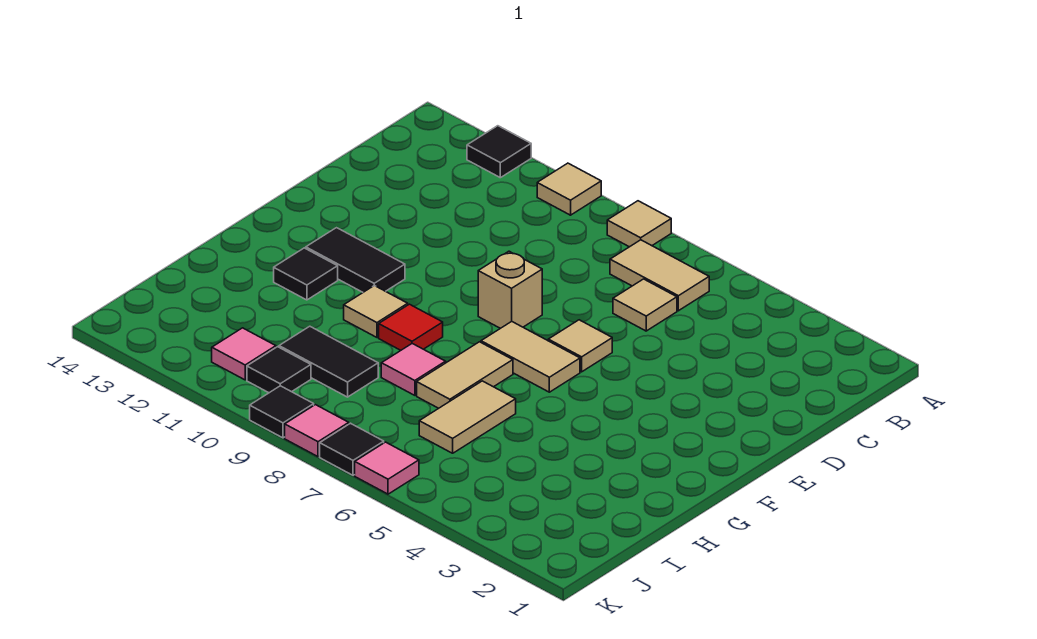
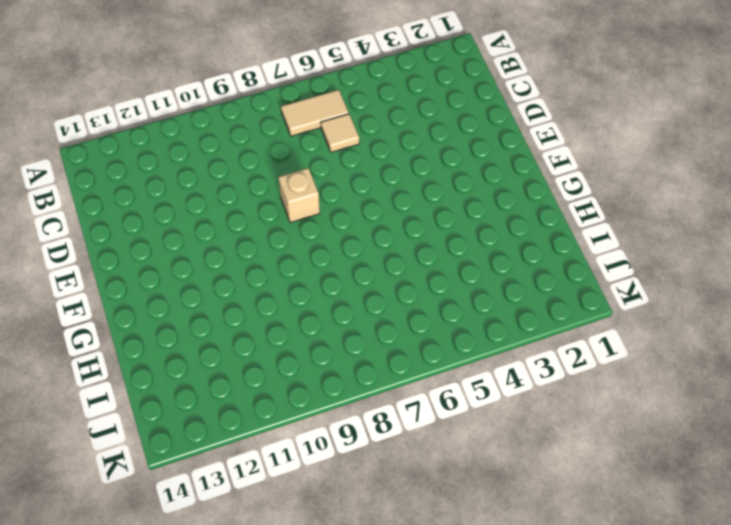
none -> tan tile A8 level 1
none -> tan tile A10 level 1
none -> black tile A12 level 1

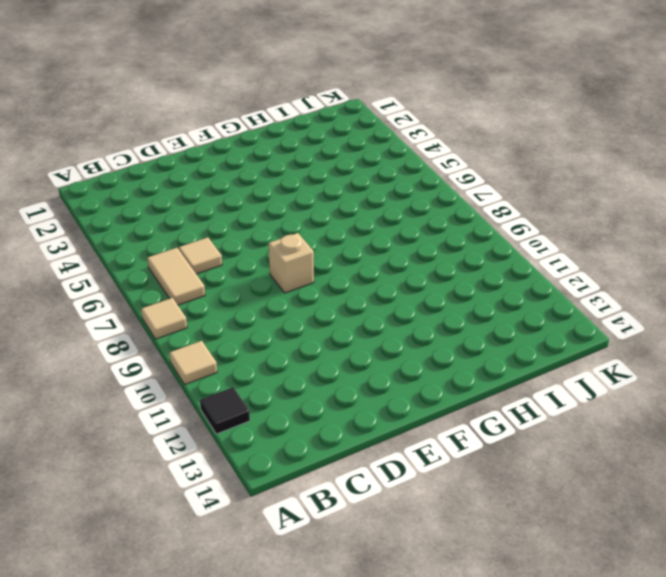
none -> tan tile E6 level 1
none -> tan tile F6:F7 level 1
none -> black tile F11:F12 level 1

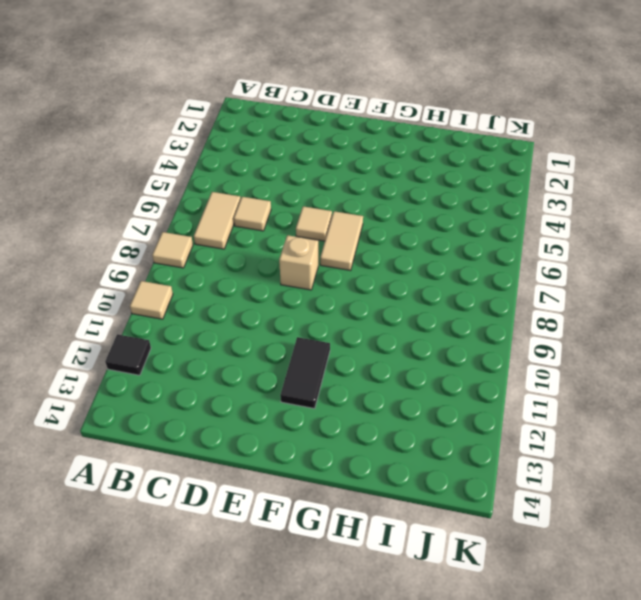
none -> tan tile G7:H7 level 1
none -> red tile G9 level 1
none -> tan tile G10 level 1

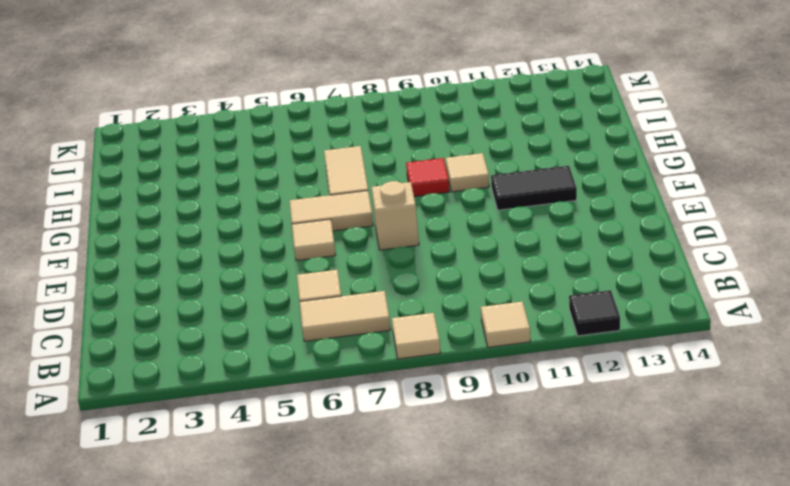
none -> black tile G12 level 1
none -> tan tile H6:I6 level 1
none -> pink tile H8 level 1

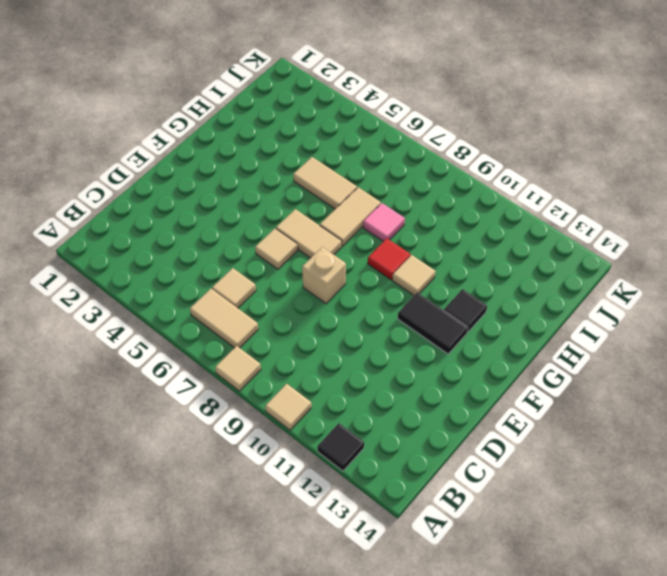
tan tile H5:H6 level 1 -> tan tile H6:I6 level 1
none -> black tile I9:I10 level 1
none -> black tile J10 level 1
none -> pink tile J11 level 1

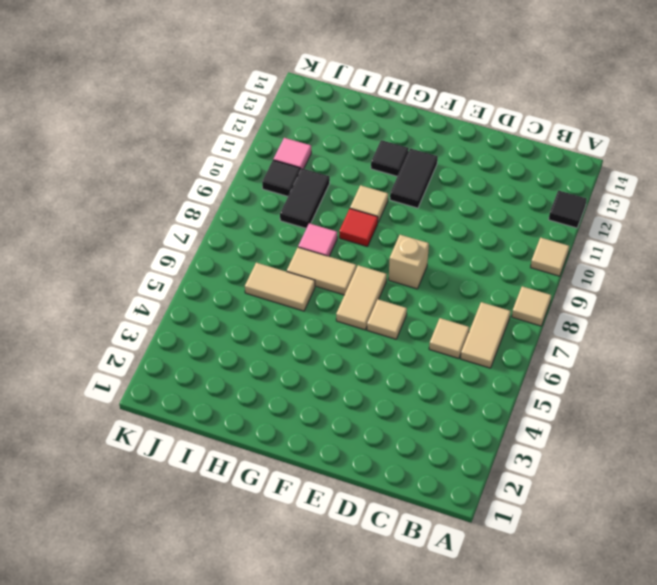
none -> pink tile K6 level 1
none -> black tile K7 level 1
none -> pink tile K8 level 1

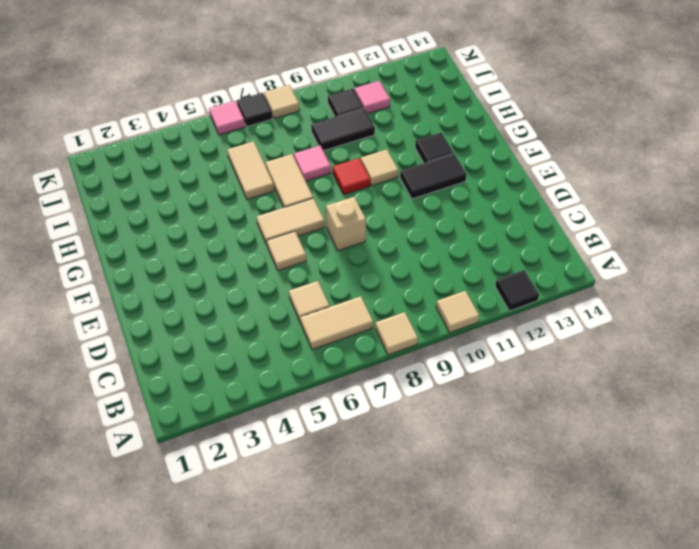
tan tile K8 level 1 -> pink tile K8 level 1
none -> black tile K9 level 1

